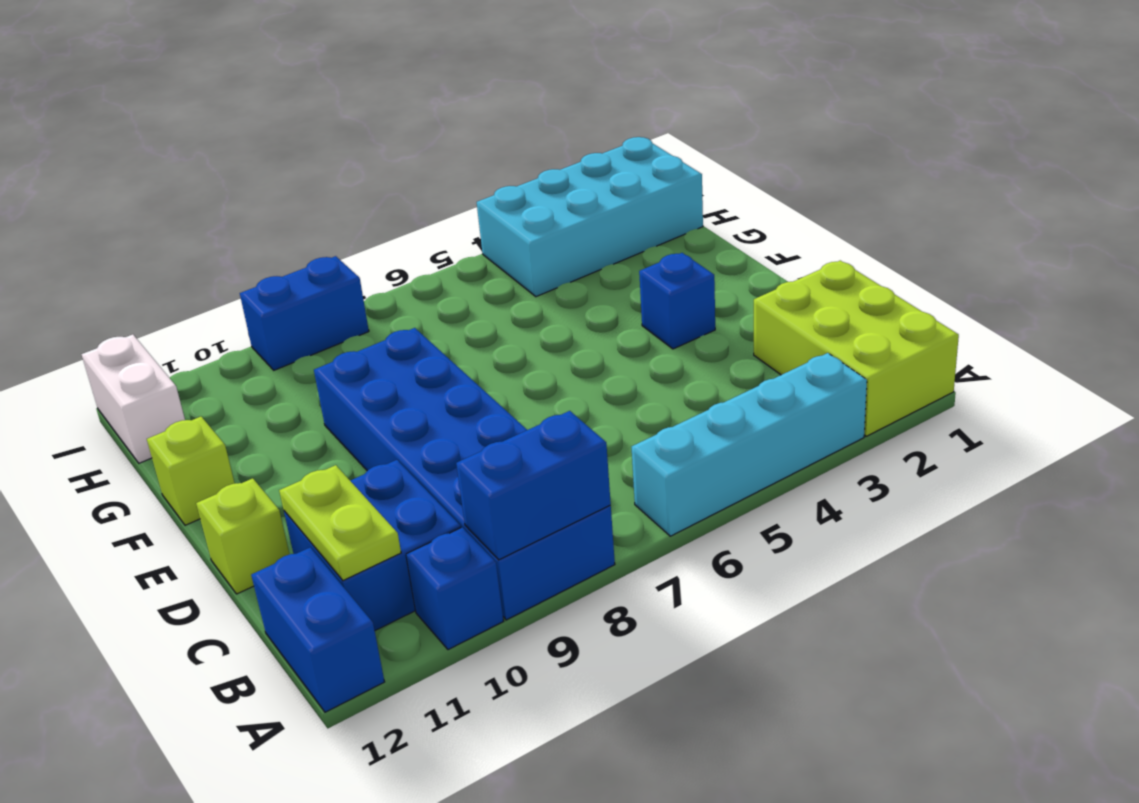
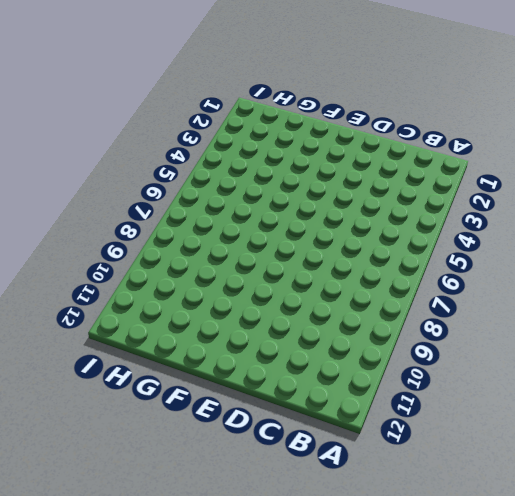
none -> lime brick A1:C2 level 1
none -> cyan brick A3:A6 level 1
none -> blue brick A8:F9 level 1

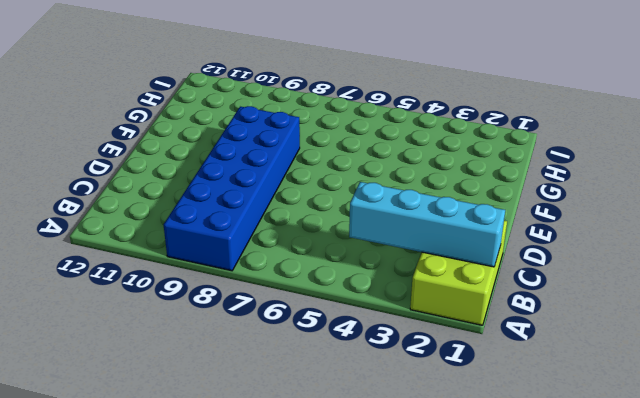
cyan brick B1:B4 level 2 -> cyan brick A3:A6 level 1
none -> blue brick A10 level 1
none -> blue brick A12:B12 level 1
none -> blue brick B10:C11 level 1

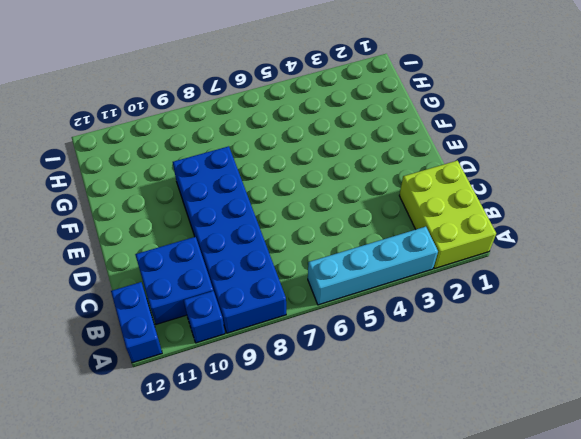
none -> lime brick D12 level 1
none -> blue brick E3 level 1
none -> lime brick F12 level 1

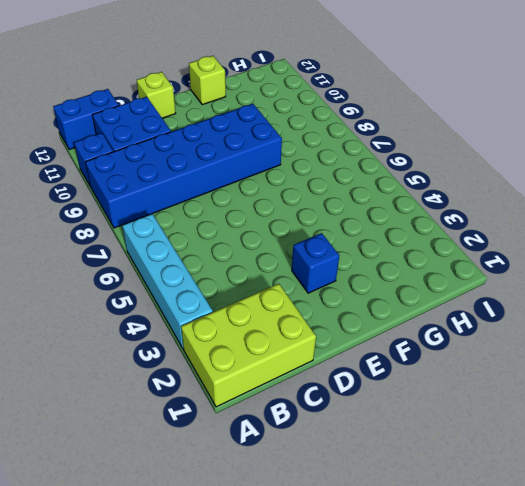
none -> cyan brick H1:I4 level 1
none -> white brick H12:I12 level 1
none -> blue brick I8:I9 level 1

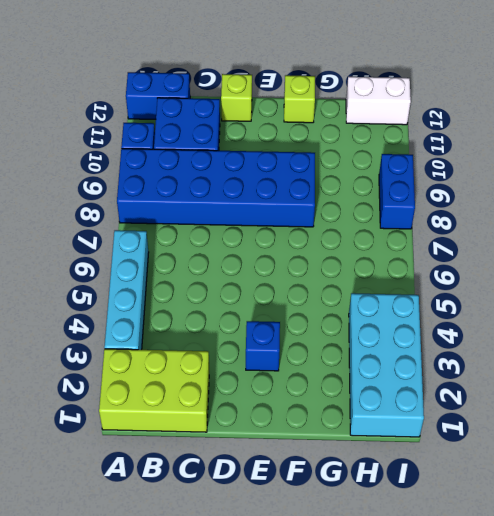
none -> blue brick A8:A9 level 2
none -> lime plate B11:C11 level 2

